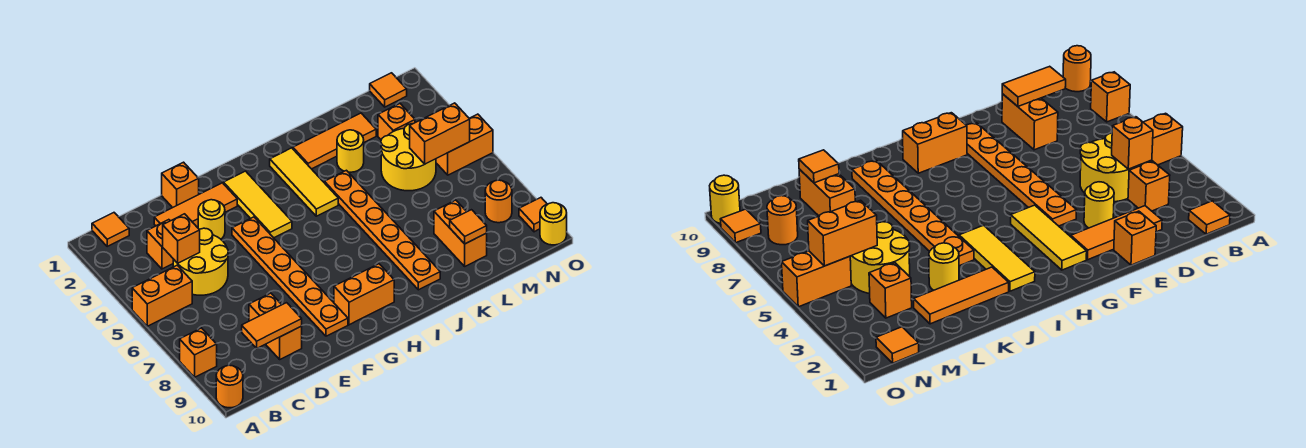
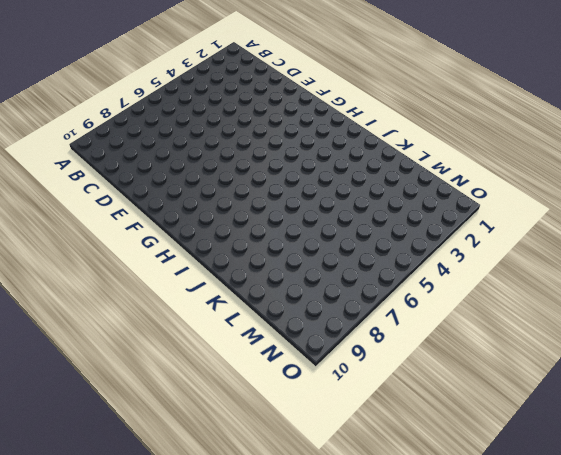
none -> orange brick A5:B5 level 1
none -> orange brick A8 level 1
none -> orange round brick A10 level 1

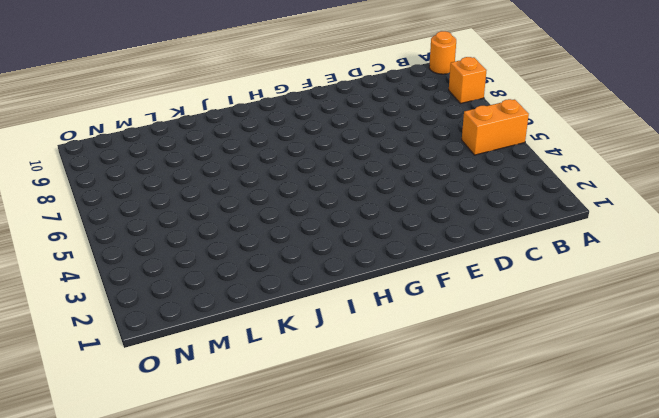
none -> orange tile B1 level 1
none -> orange brick C3 level 1
none -> yellow round brick C4:D5 level 1

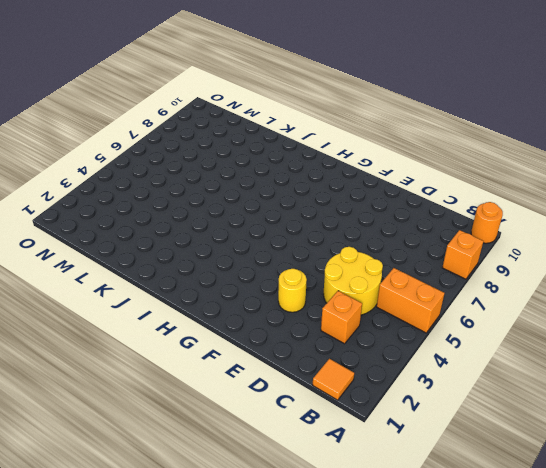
none -> orange tile D2:F2 level 1
none -> orange brick D8:D9 level 1
none -> orange brick E1 level 1

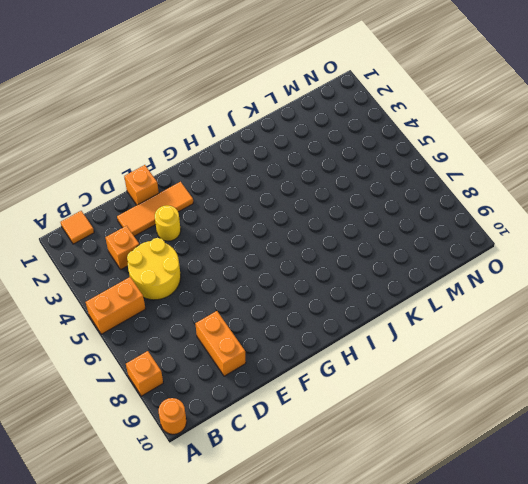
none -> orange plate F4:F9 level 1
none -> yellow tile G2:G4 level 1
none -> orange brick G9:H9 level 1

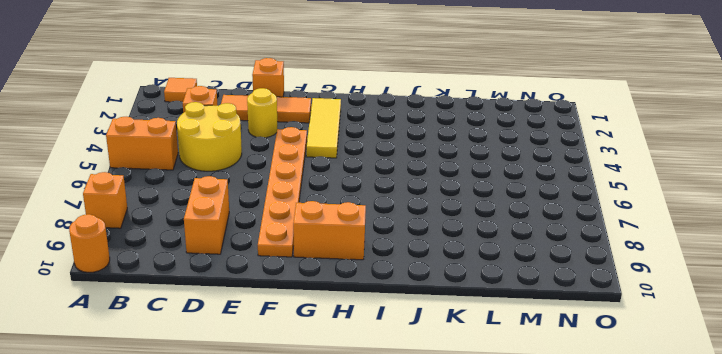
none -> yellow tile I2:I4 level 1
none -> orange tile J2:L2 level 1
none -> orange plate J4:J9 level 1

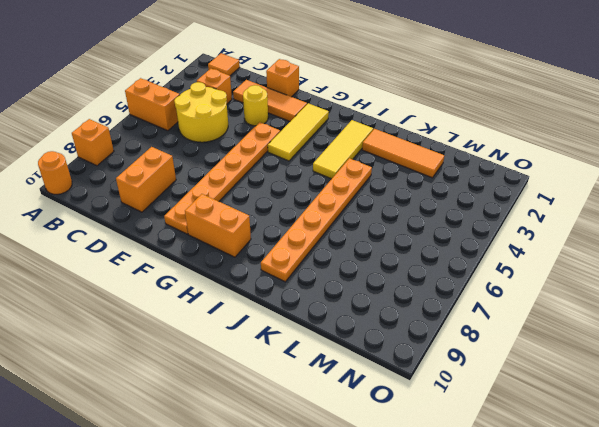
none -> yellow round brick K3 level 1
none -> yellow round brick L4:M5 level 1
none -> orange brick L8:L9 level 1

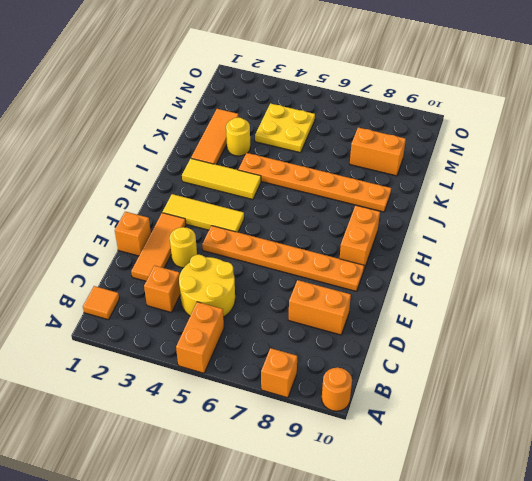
yellow plate L4:M5 level 1 -> yellow round brick L4:M5 level 1
none -> orange brick M3 level 1
none -> orange tile N1 level 1
none -> orange brick N5:O5 level 1

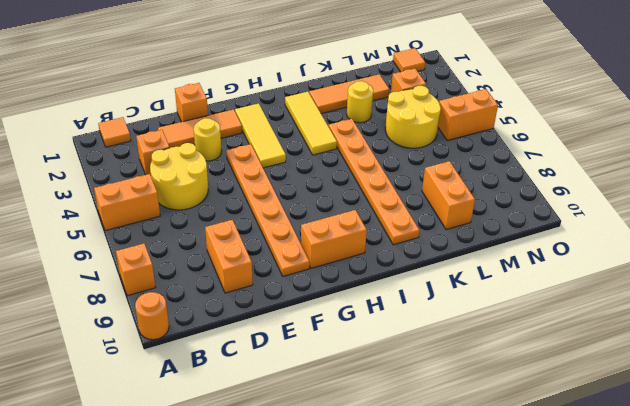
none -> orange round brick N8 level 1
none -> orange tile O9 level 1
none -> yellow round brick O10 level 1

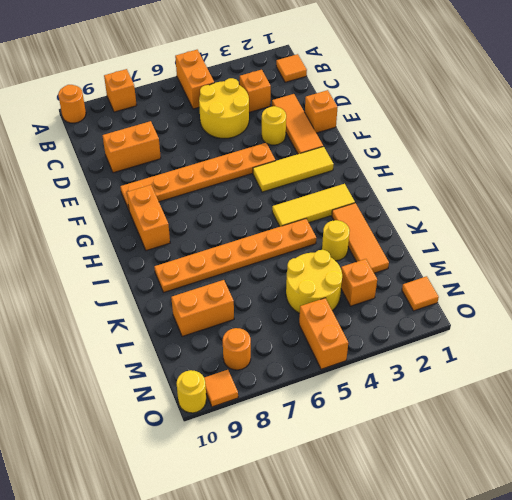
none -> orange brick C4 level 2
none -> orange tile C9:D9 level 2
none -> orange tile L9 level 2

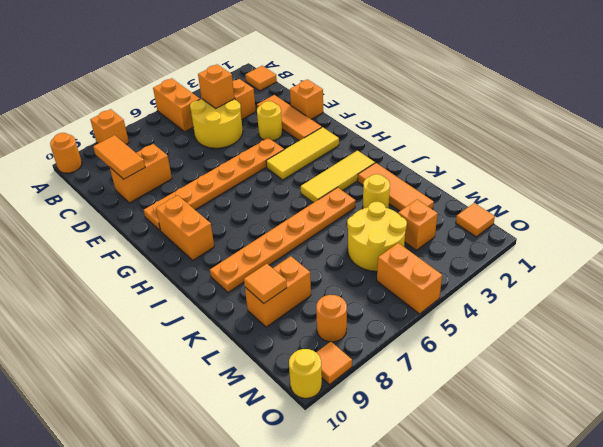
none -> orange brick M5:N5 level 2

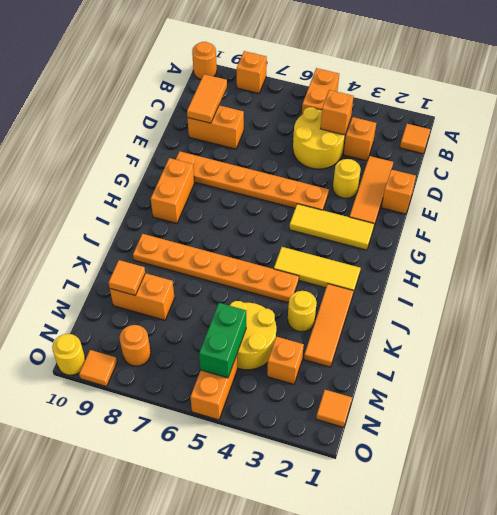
green brick M5:N5 level 2 -> orange brick M5:N5 level 2

